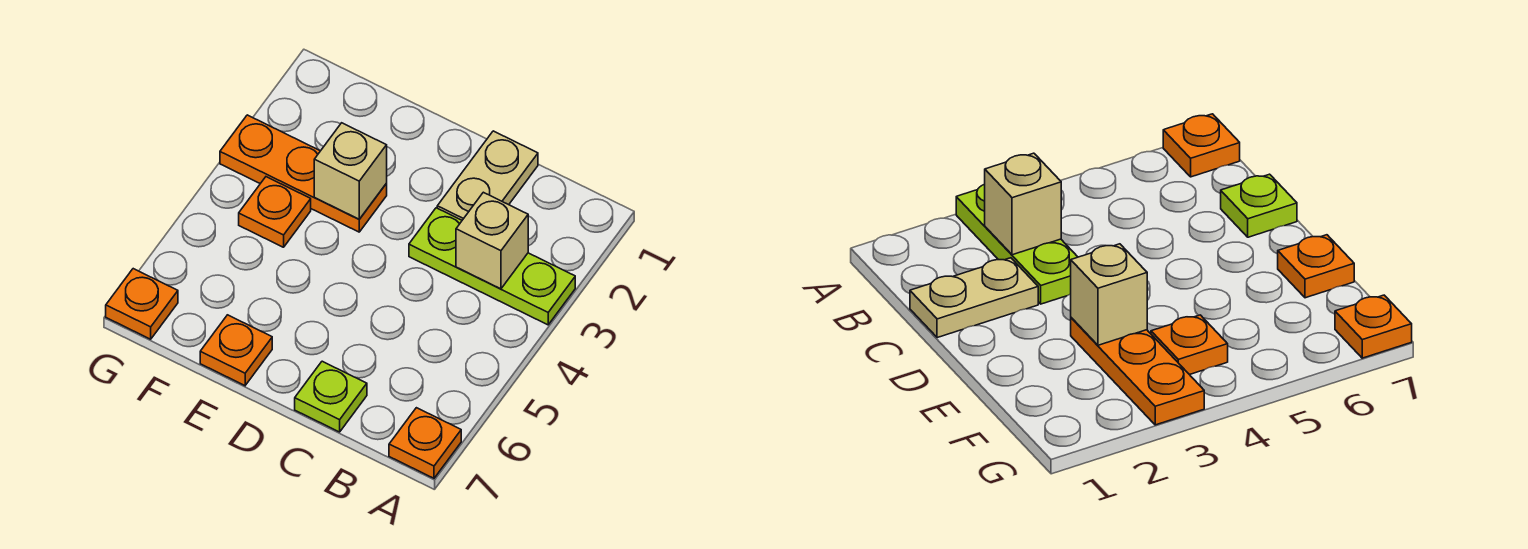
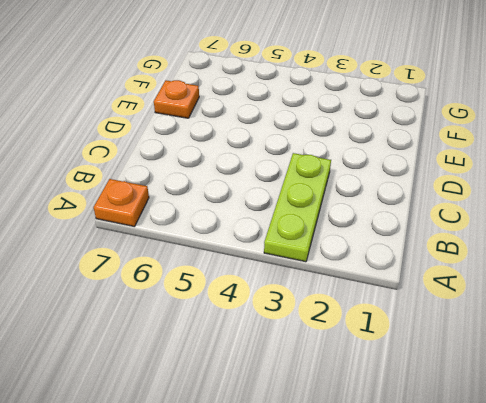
none -> tan plate C1:C2 level 1
none -> lime plate C7 level 1

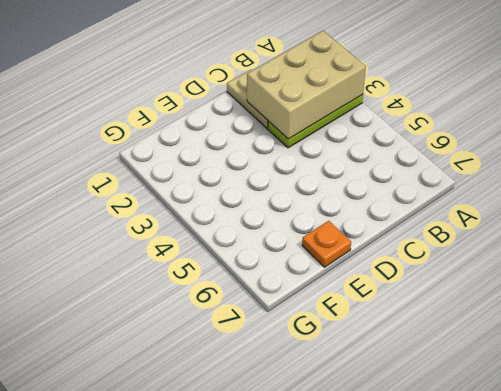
tan brick A2:C3 level 2 -> tan brick B3 level 2
none -> orange plate A7 level 1
none -> lime plate C7 level 1

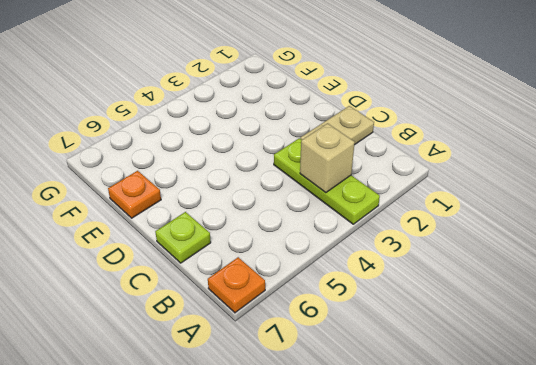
none -> orange plate E3:G3 level 1
none -> orange plate F4 level 1

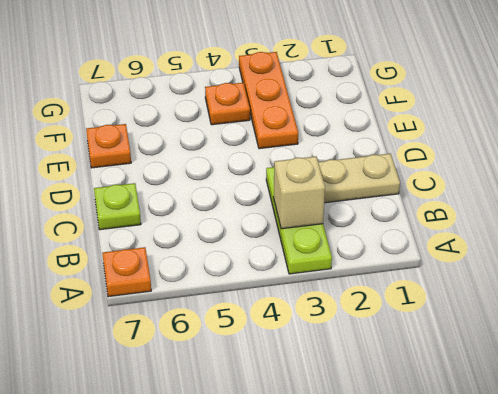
none -> orange plate G7 level 1
none -> tan brick E3 level 2

